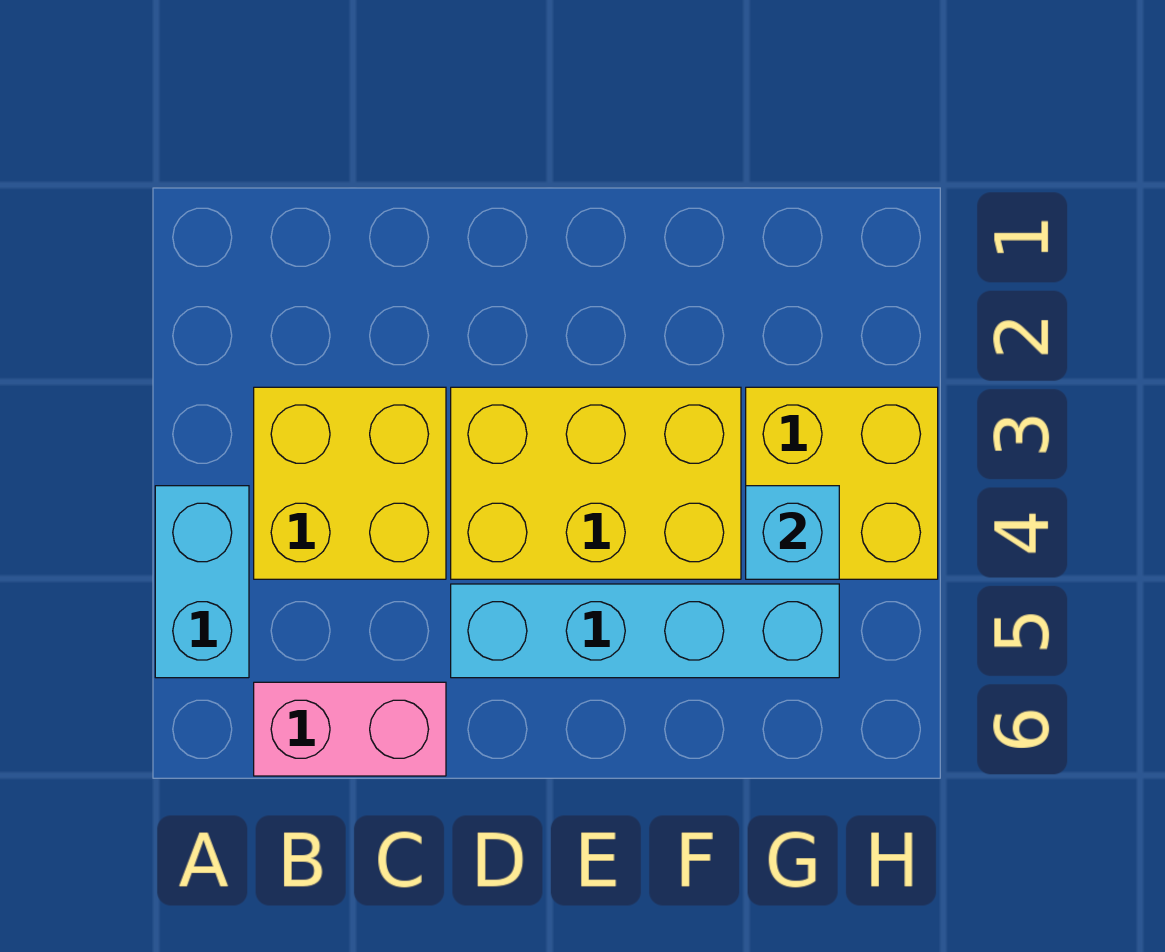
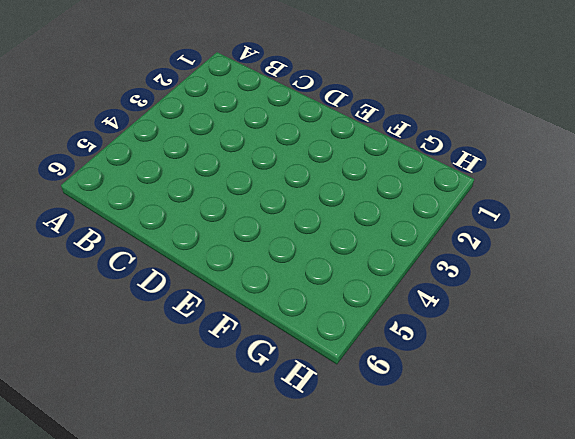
none -> cyan brick A4:A5 level 1
none -> yellow brick B3:C4 level 1

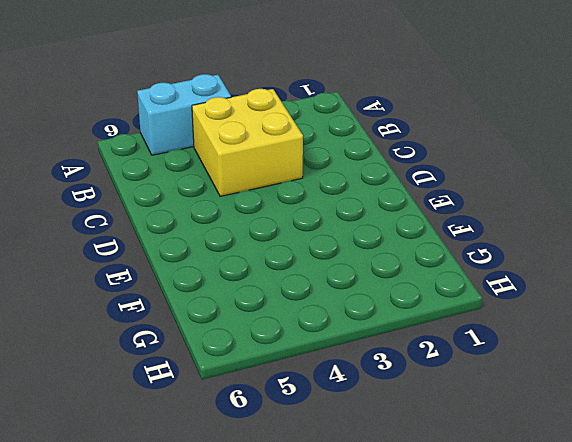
none -> pink brick B6:C6 level 1
none -> yellow brick D3:F4 level 1

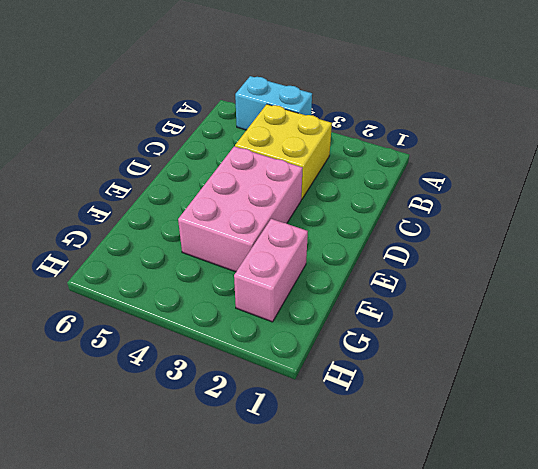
pink brick D3:F4 level 1 -> yellow brick D3:F4 level 1
pink brick F2:G2 level 1 -> pink brick B6:C6 level 1
none -> cyan brick D5:G5 level 1
none -> yellow brick G3:H4 level 1

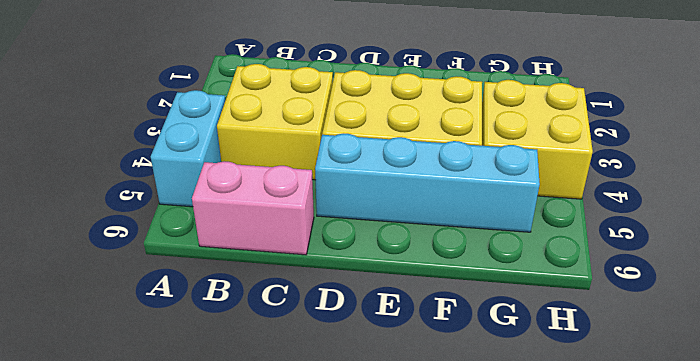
none -> cyan brick G4 level 2

